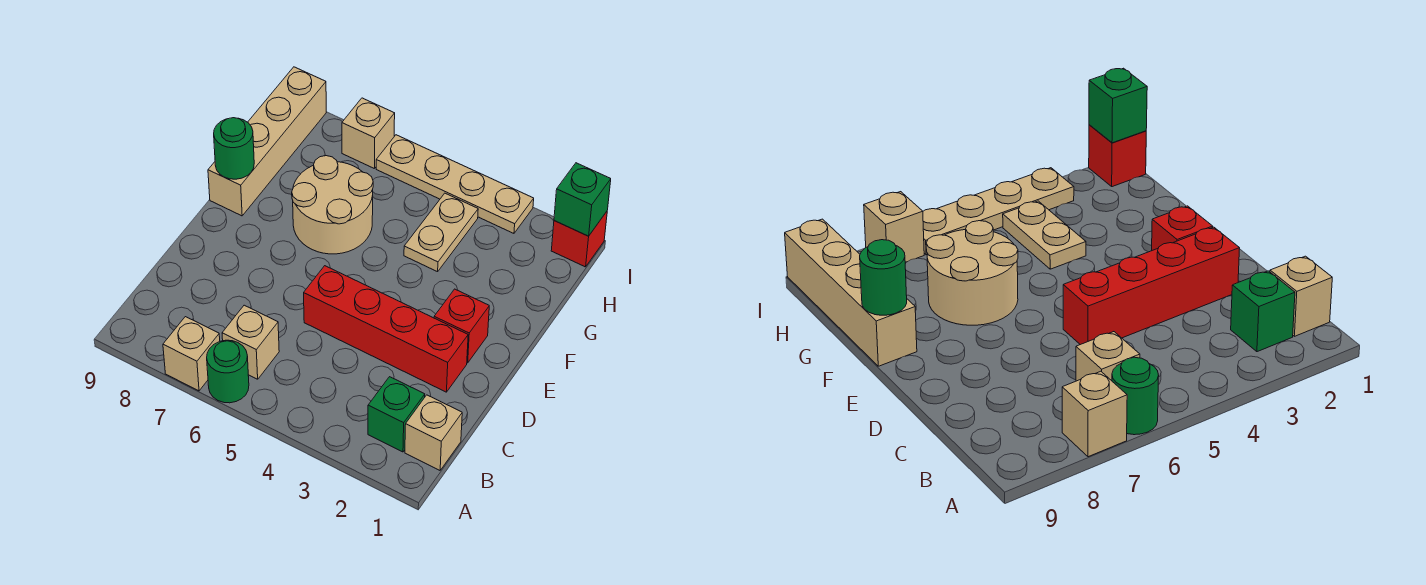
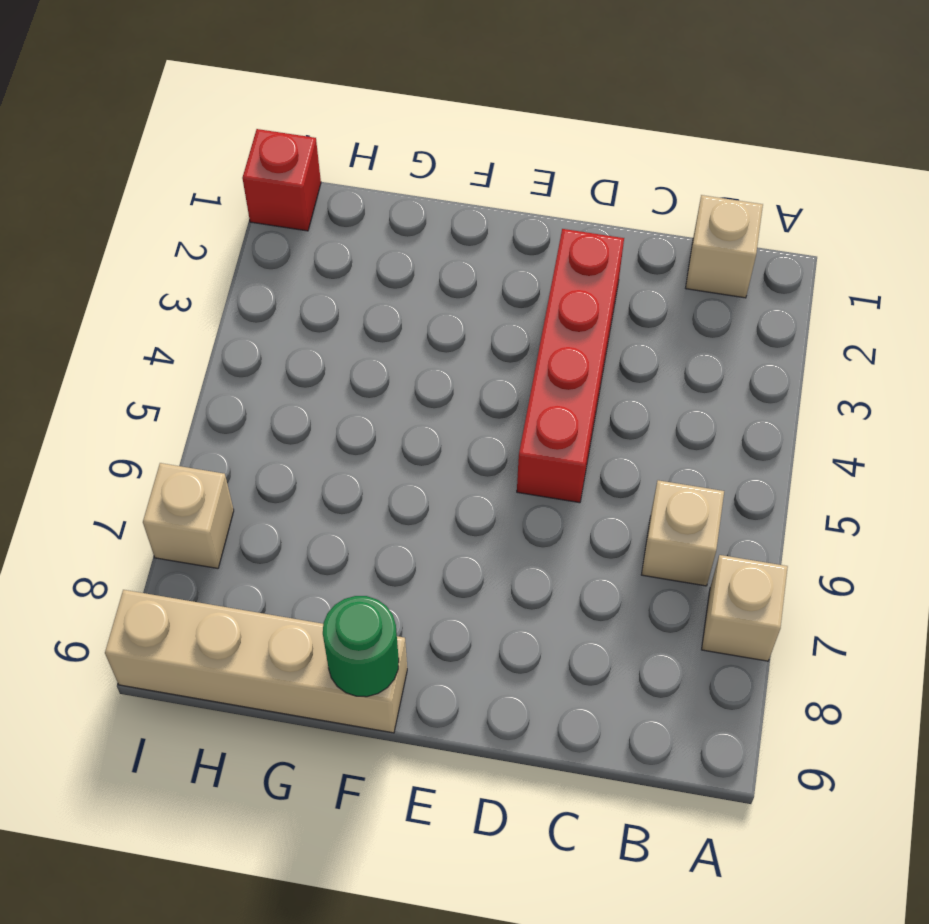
none -> green round brick A6 level 1
none -> green brick B2 level 1
none -> red brick E2 level 1

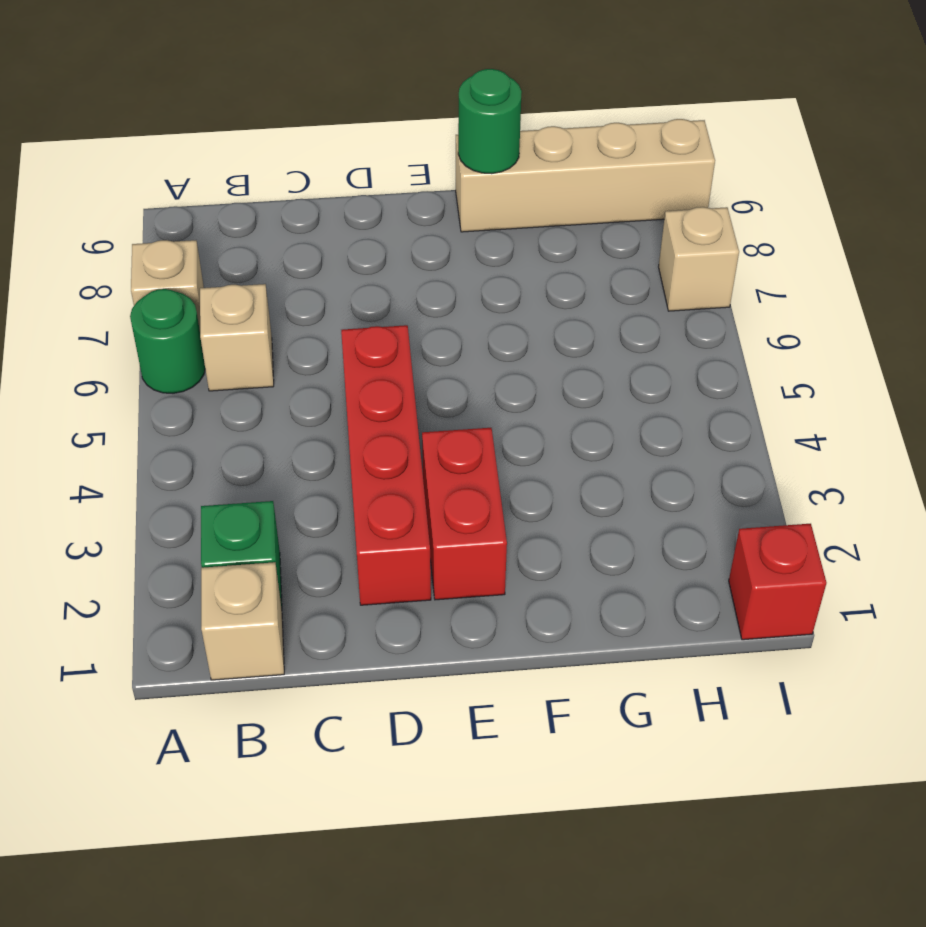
red brick E2:E3 level 1 -> red brick E2 level 1
none -> tan round brick F6:G7 level 1
none -> tan plate G4:H4 level 1
none -> tan plate I3:I6 level 1

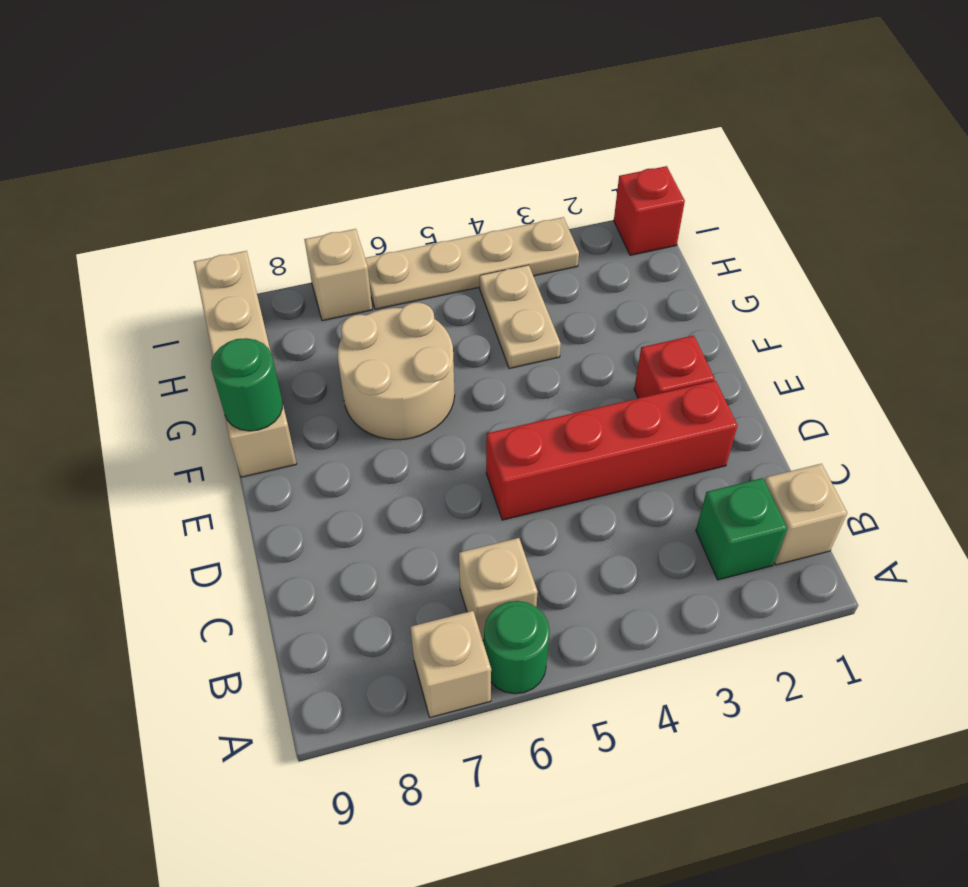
none -> green brick I1 level 2

